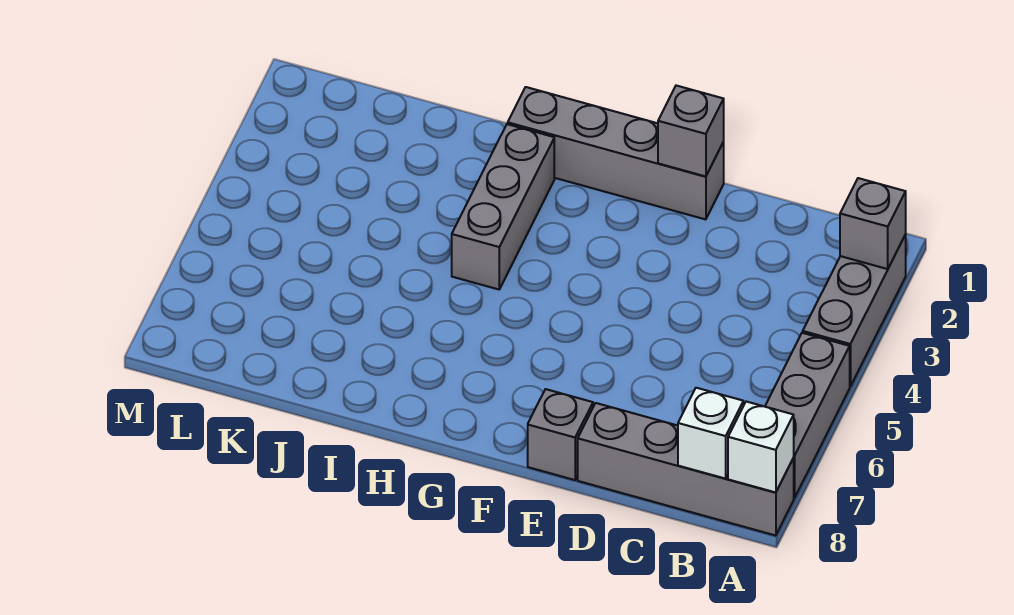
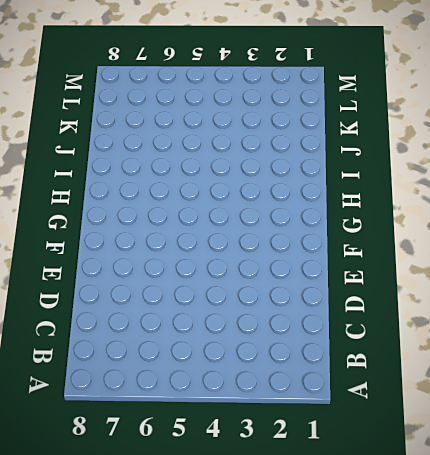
none -> grey brick A2:A4 level 1
none -> grey brick A5:A7 level 1

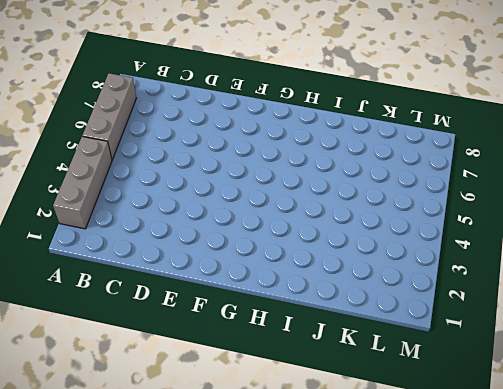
none -> grey brick A8:D8 level 1
none -> grey brick E1:H1 level 1

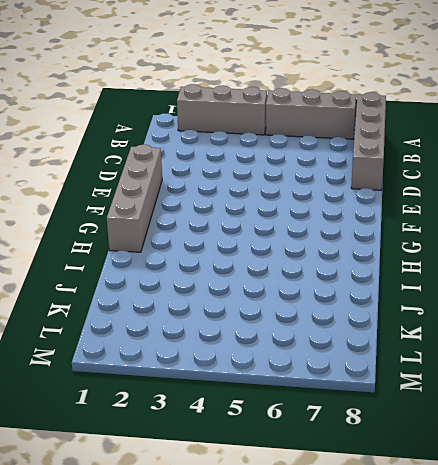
none -> grey brick E8 level 1
none -> grey brick H2:H4 level 1

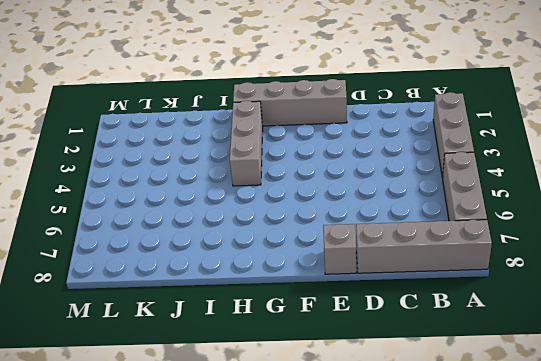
none -> grey brick A2 level 2
none -> white brick A8 level 2

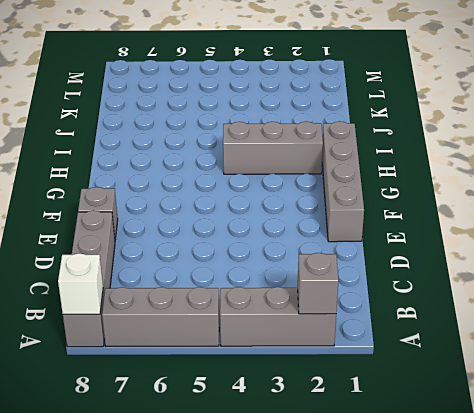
none -> white brick B8 level 2
none -> grey brick E1 level 2

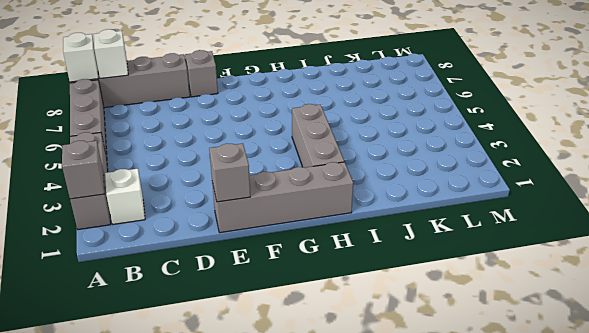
white brick B2 level 1 -> none

